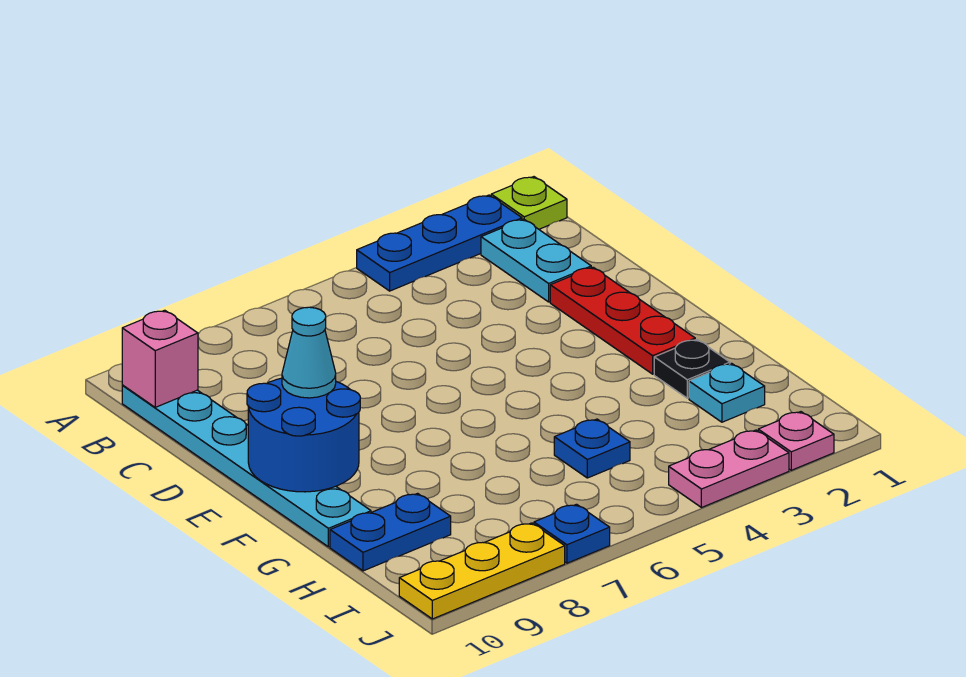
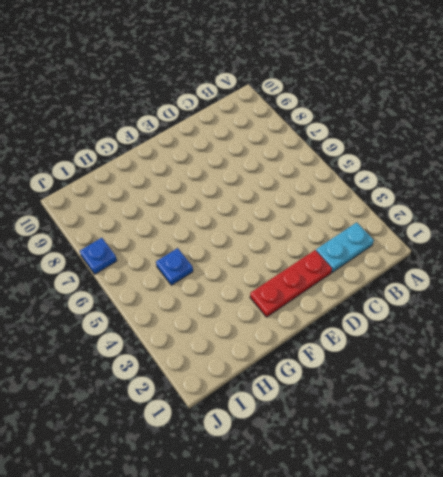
none -> lime plate A1 level 1
none -> blue plate A2:A4 level 1
none -> cyan plate B10:G10 level 1

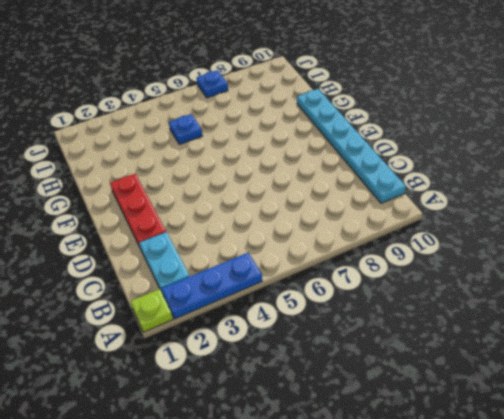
none -> black plate G2 level 1
none -> cyan plate H2 level 1
none -> blue plate H9:H10 level 1

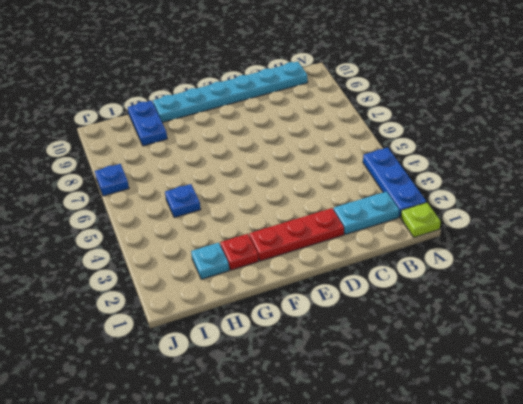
red plate G2 level 1 -> black plate G2 level 1
none -> pink plate J2 level 1
none -> pink plate J3:J4 level 1
none -> yellow plate J8:J10 level 1

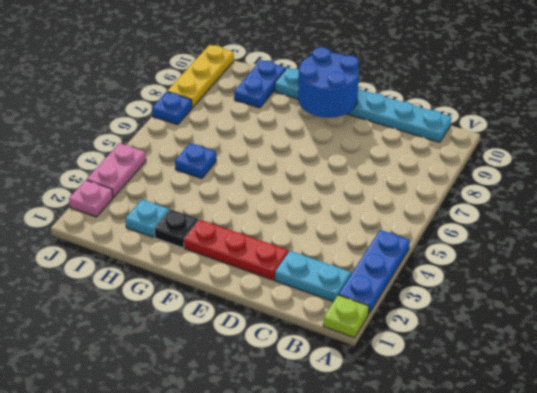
none -> pink brick B10 level 2
none -> cyan cone E9 level 3

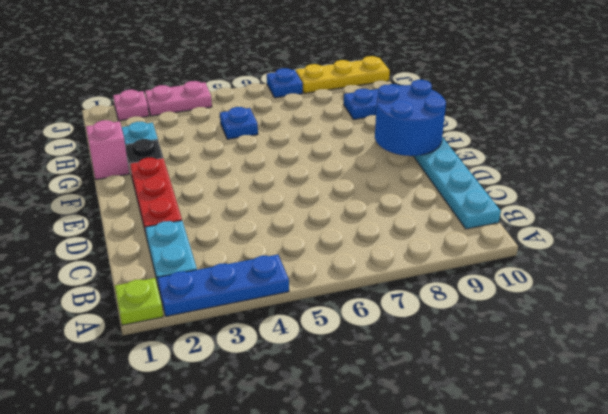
pink brick G1 level 1 -> pink brick B10 level 2
none -> cyan cone E9 level 3

